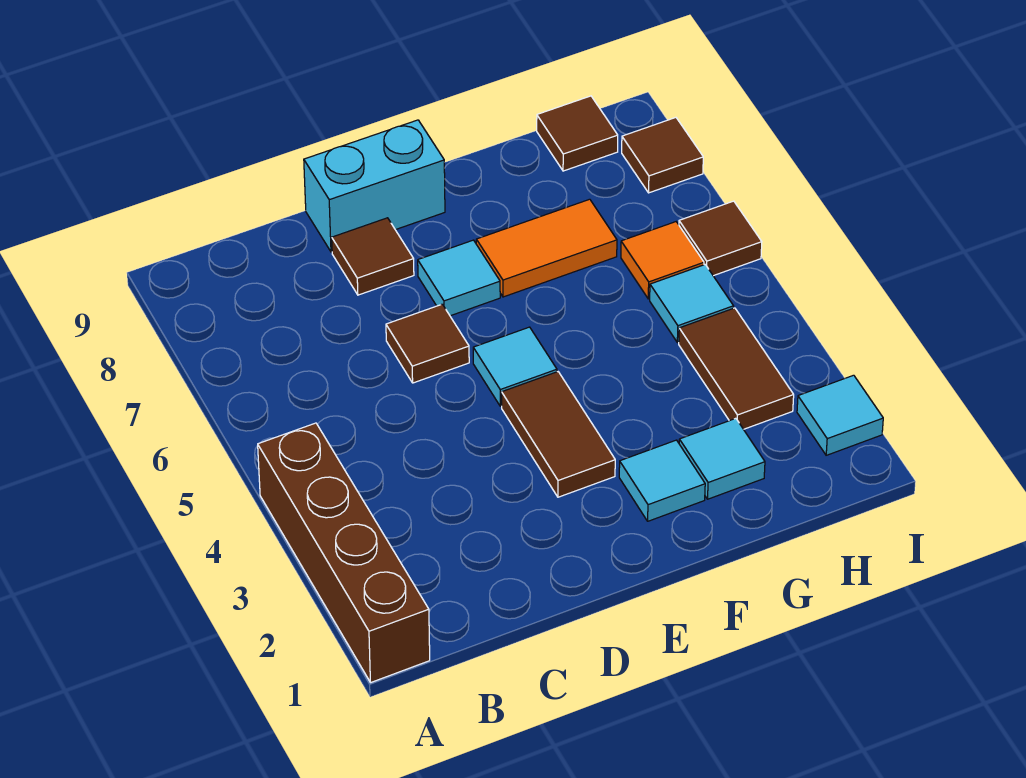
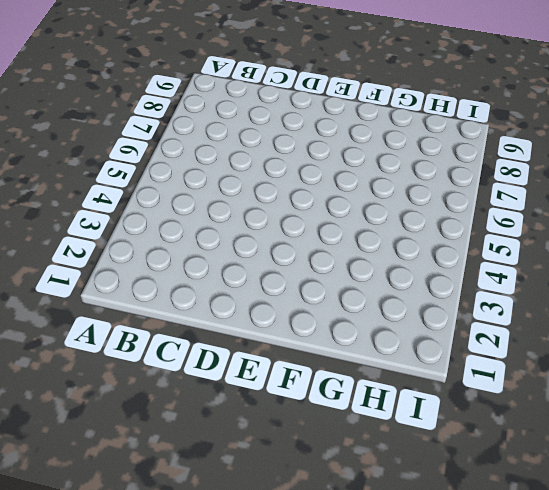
none -> brown brick A1:A4 level 1
none -> brown tile D6 level 1
none -> brown tile D8 level 1

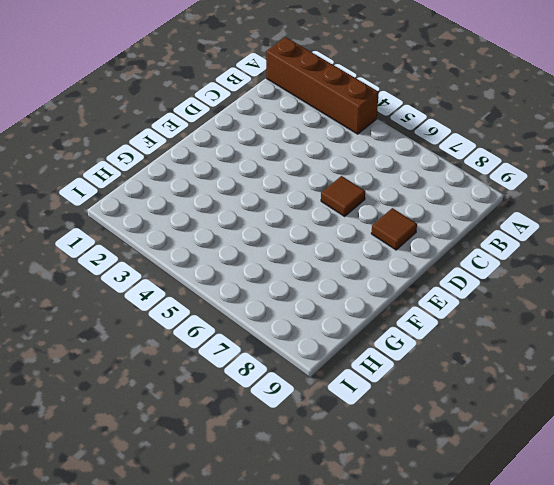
none -> cyan brick D9:E9 level 1
none -> brown tile E3:E4 level 1
none -> cyan tile E5 level 1

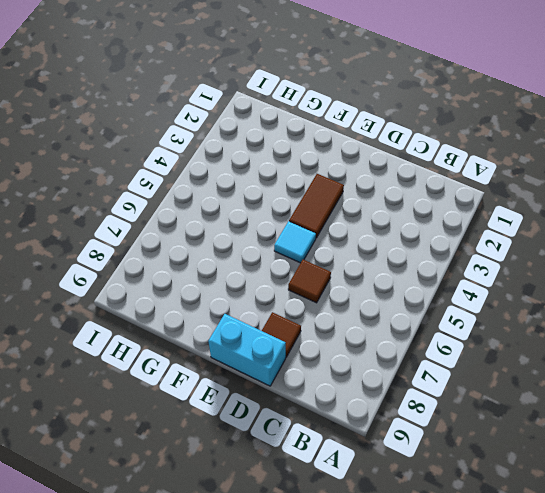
none -> brown brick A1:A4 level 1
none -> cyan tile E7 level 1
none -> cyan tile F2 level 1

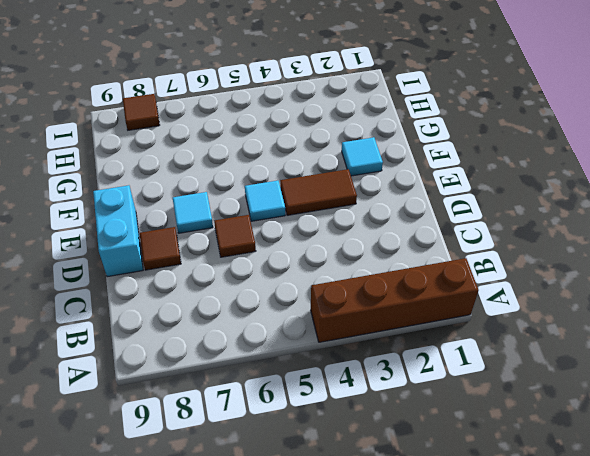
none -> orange tile F7:G7 level 1
none -> cyan tile G2 level 1
none -> brown tile H3:H4 level 1

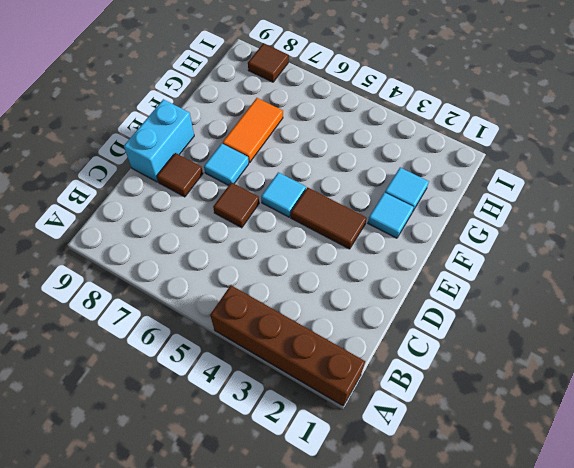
none -> brown tile H3:H4 level 1
none -> cyan tile H5 level 1
none -> orange tile H6 level 1

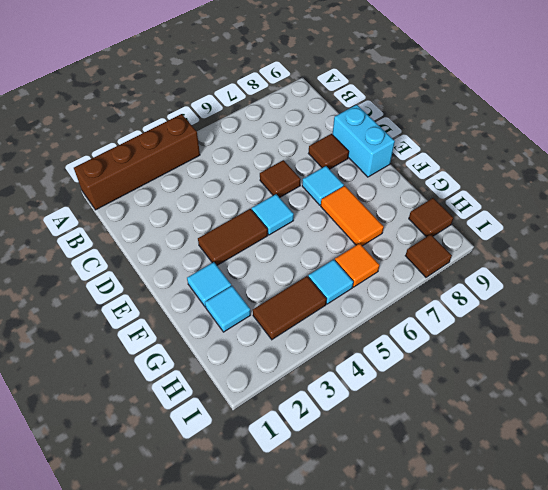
none -> cyan tile I2 level 1
none -> brown tile I6 level 1

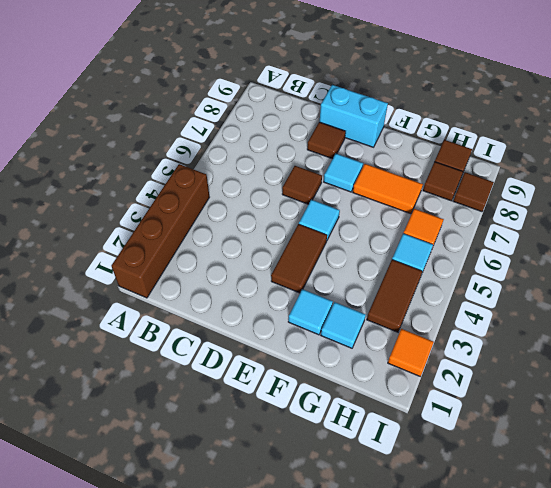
brown tile H8 level 1 -> brown tile I6 level 1
orange tile I2 level 1 -> cyan tile I2 level 1

